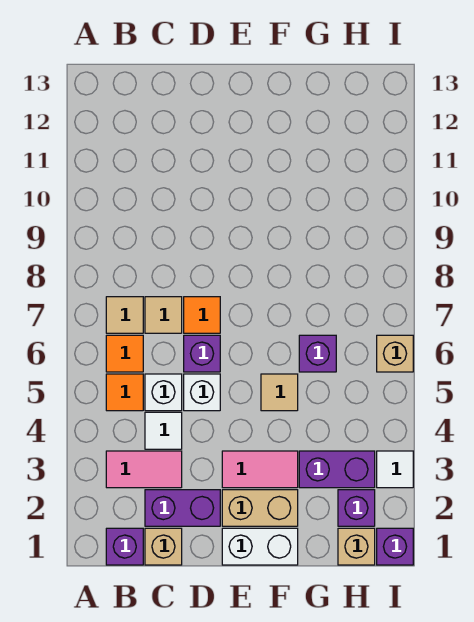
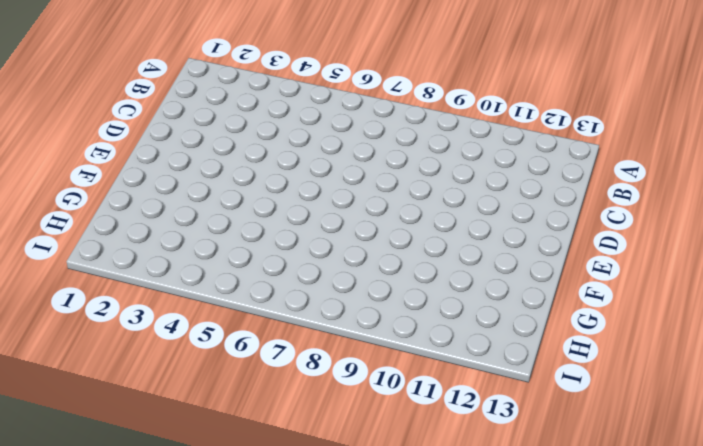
none -> purple brick B1 level 1
none -> pink tile B3:C3 level 1
none -> orange tile B5 level 1

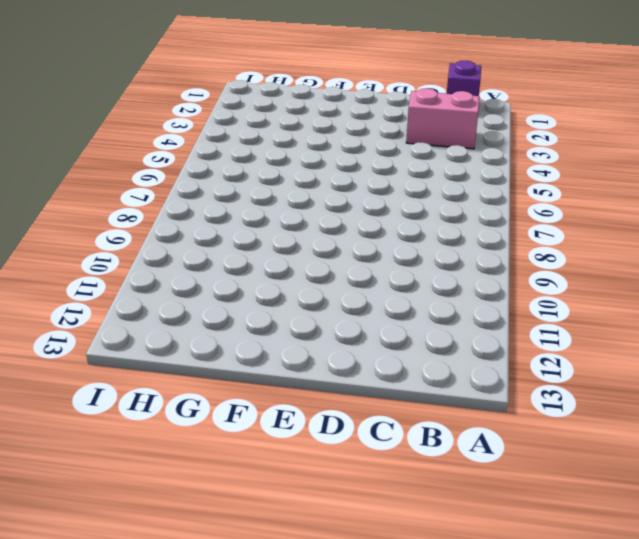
pink brick B3:C3 level 1 -> pink tile B3:C3 level 1
none -> orange tile B5 level 1
none -> orange tile B6 level 1
none -> tan tile B7 level 1

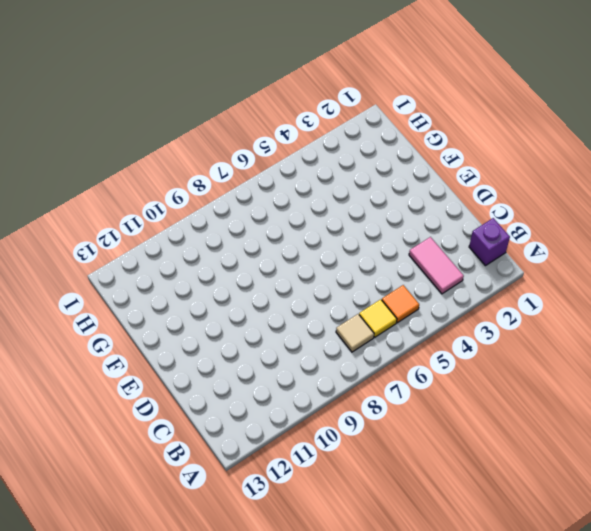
yellow tile B6 level 1 -> orange tile B6 level 1
none -> tan brick C1 level 1
none -> purple brick C2:D2 level 1
none -> white tile C4 level 1

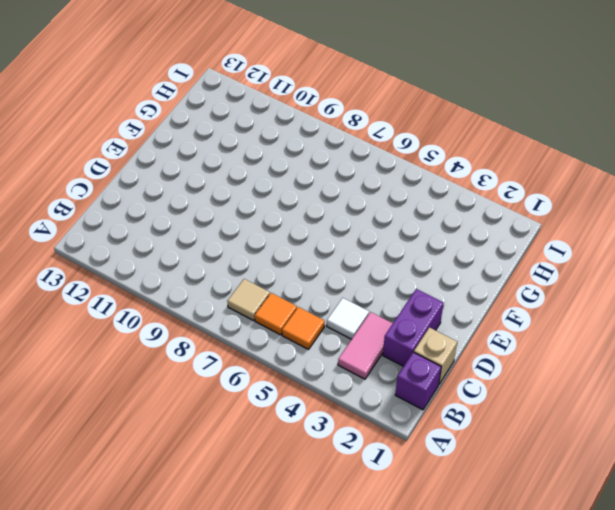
none -> white brick C5 level 1
none -> tan tile C7 level 1
none -> white brick D5 level 1

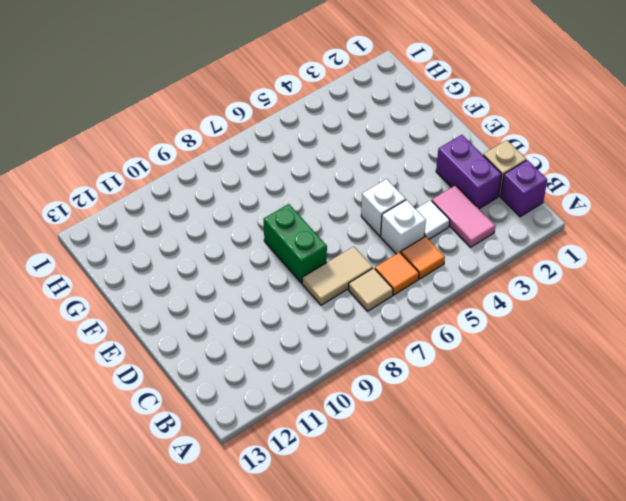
tan tile C7:C8 level 1 -> tan tile C7 level 1
green brick D8:E8 level 1 -> none
none -> purple brick D6 level 1
none -> orange tile D7 level 1
none -> white brick E1:F1 level 1

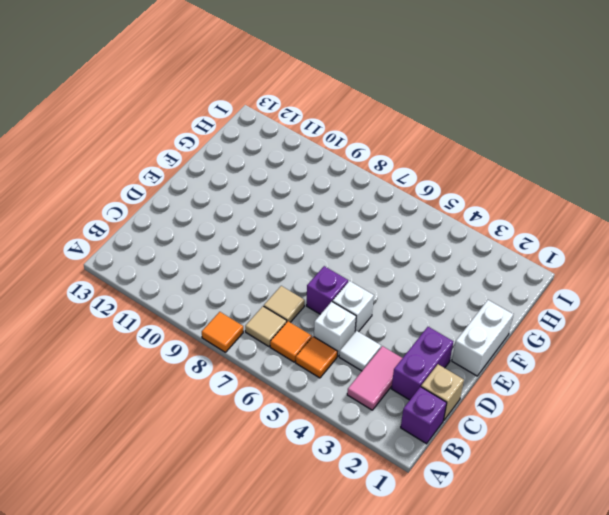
orange tile A8 level 1 -> orange tile D7 level 1
none -> tan brick E2:F2 level 1
none -> pink tile E3:F3 level 1
none -> tan tile F5 level 1

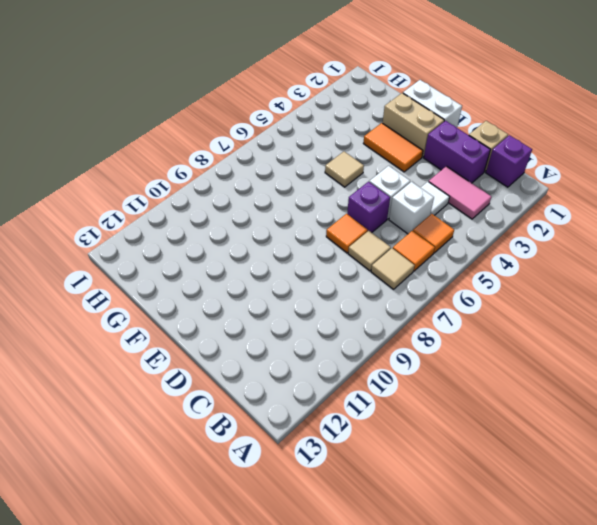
orange tile E3:F3 level 1 -> pink tile E3:F3 level 1
none -> purple brick G3:H3 level 1
none -> purple brick G6 level 1
none -> tan brick H1 level 1

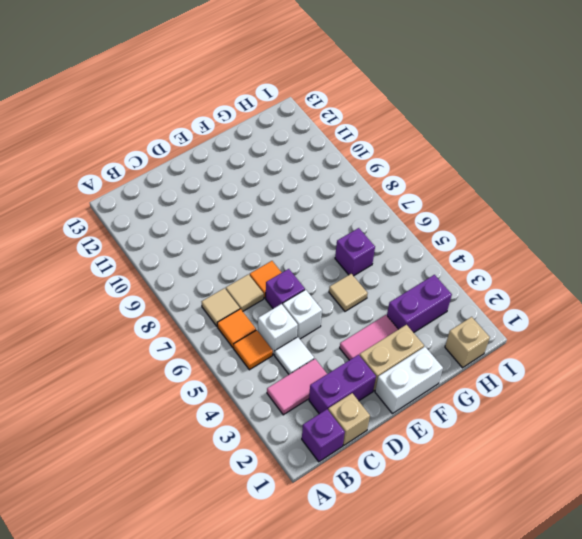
none -> purple brick H2 level 1
none -> purple brick I1 level 1
none -> white tile I3 level 1

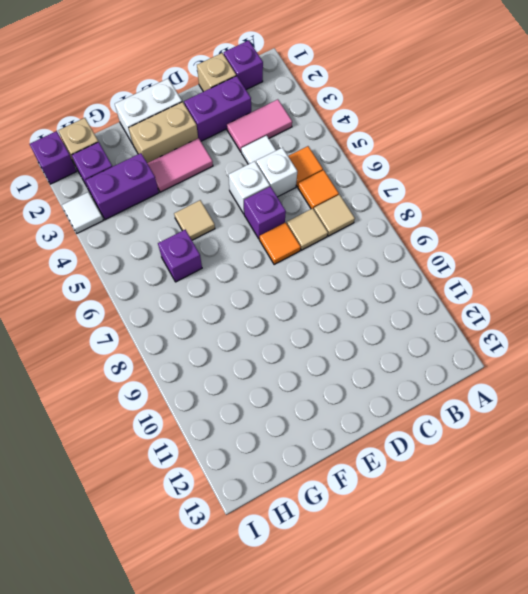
none -> tan brick I6 level 1

